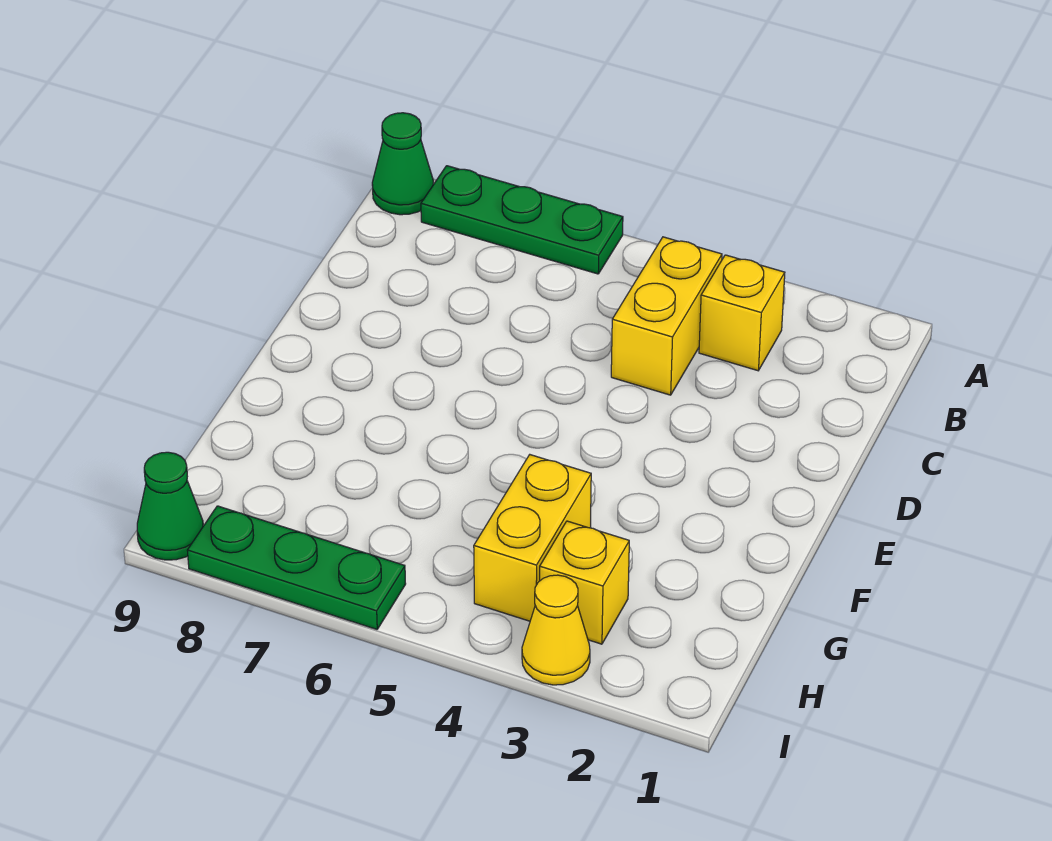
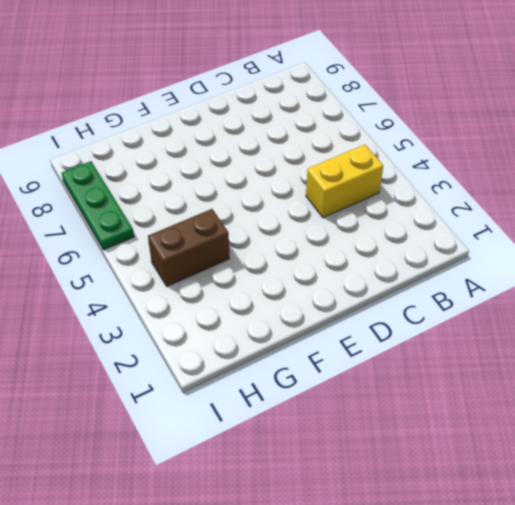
brown brick G4:H4 level 1 -> yellow brick G4:H4 level 1
none -> green plate A6:A8 level 1
none -> green cone A9 level 1

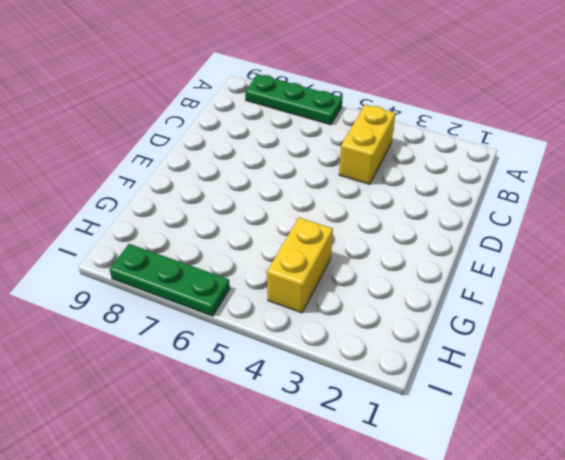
none -> green cone A9 level 1
none -> yellow brick B3 level 1

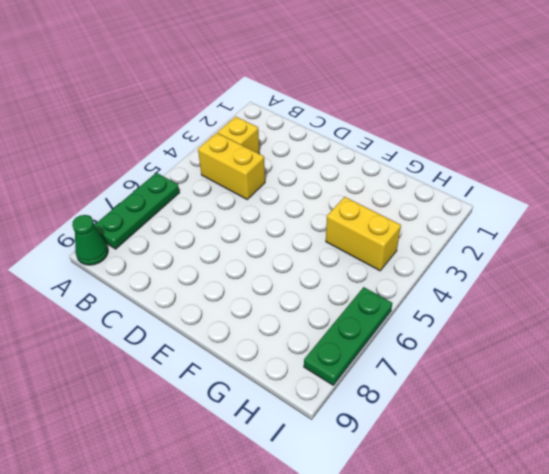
none -> yellow brick H3 level 1
none -> yellow cone I3 level 1

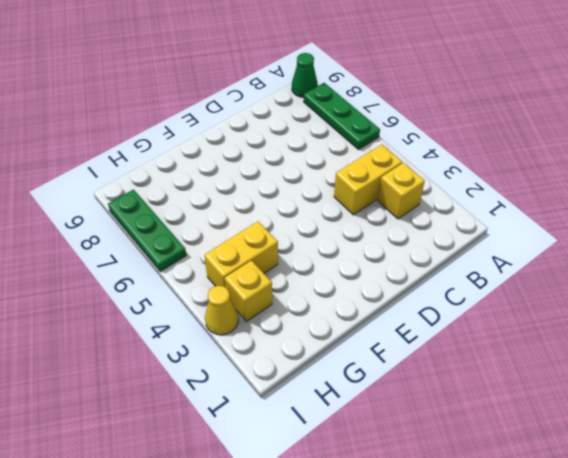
none -> green cone I9 level 1

